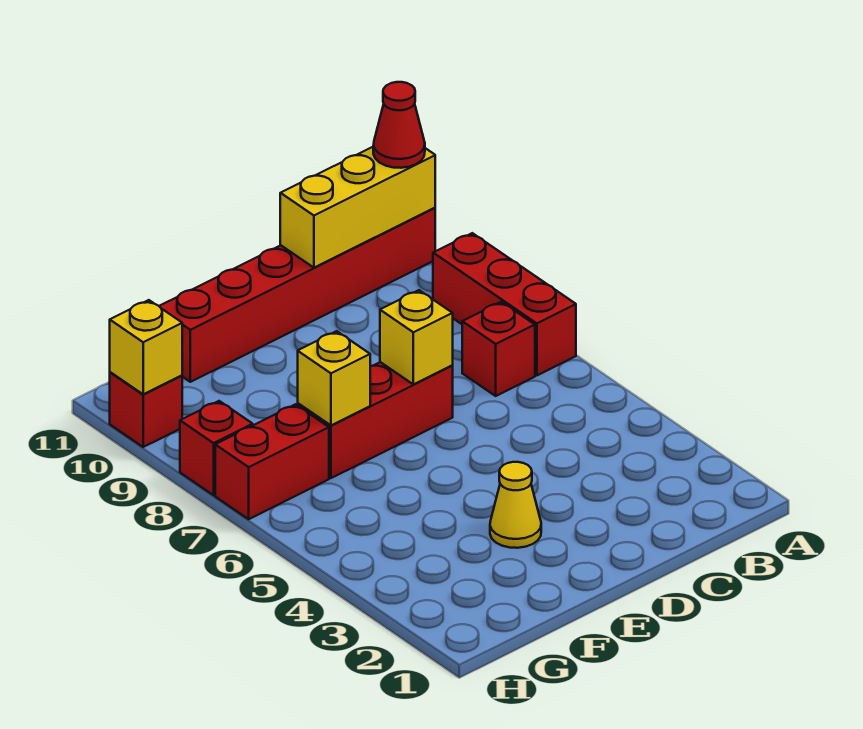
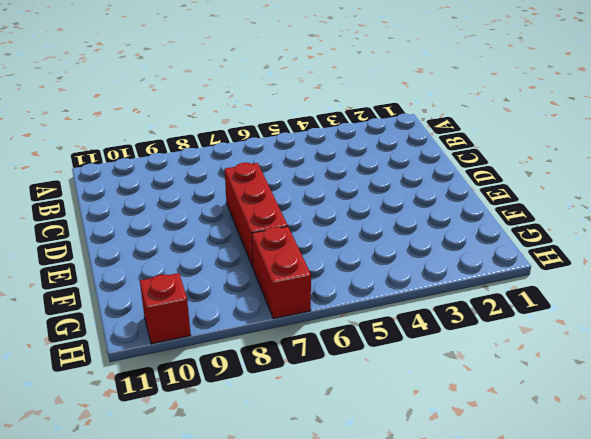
none -> red brick A7:A9 level 1
none -> red brick A11:F11 level 1
none -> red brick B7 level 1

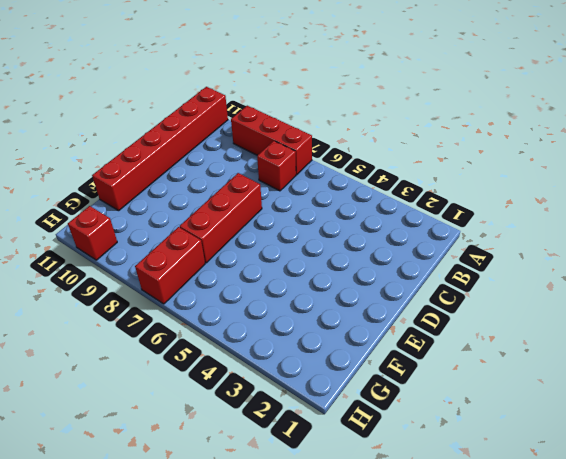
none -> yellow cone E3 level 1
none -> red brick H8 level 1
none -> yellow brick A11:C11 level 2

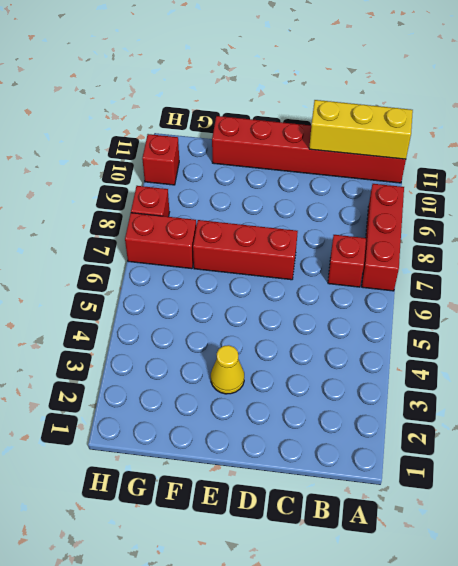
none -> yellow brick D7 level 2
none -> yellow brick F7 level 2
none -> yellow brick H10 level 2

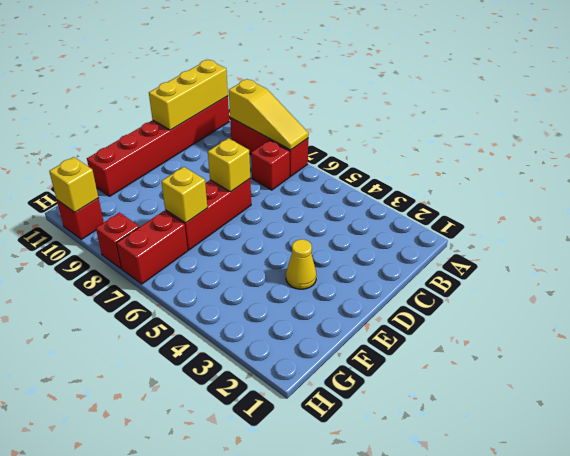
yellow slope A7:A9 level 2 top 9 -> none
none -> red cone A11 level 3

